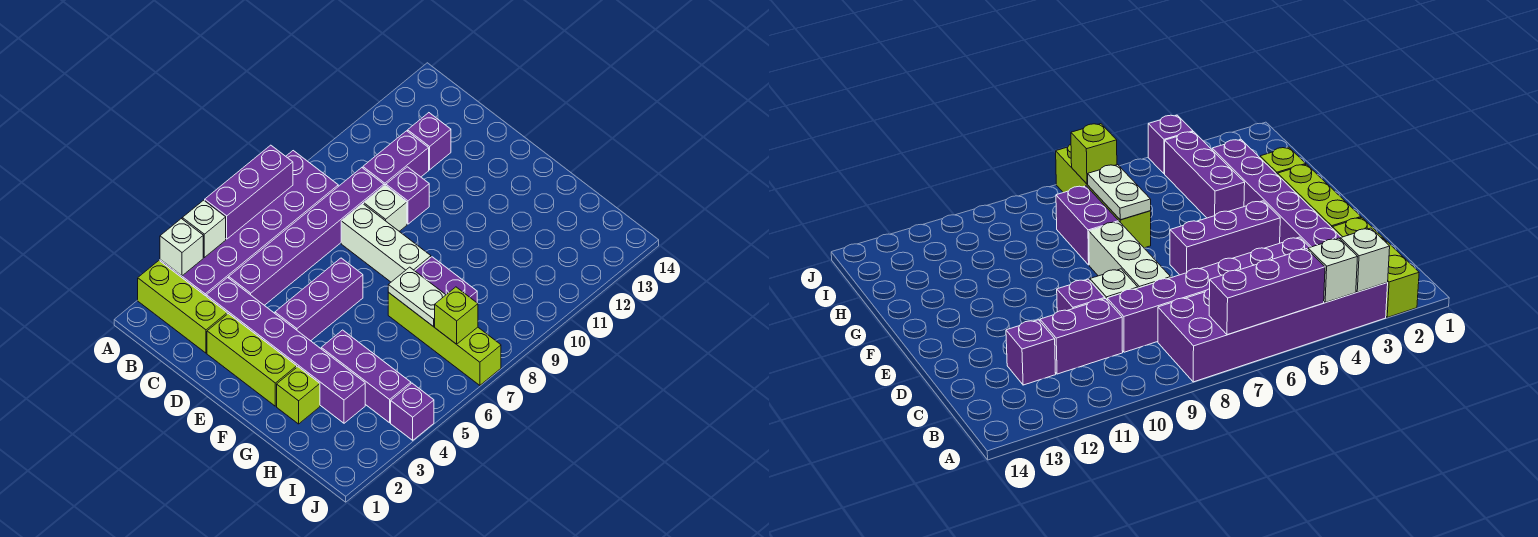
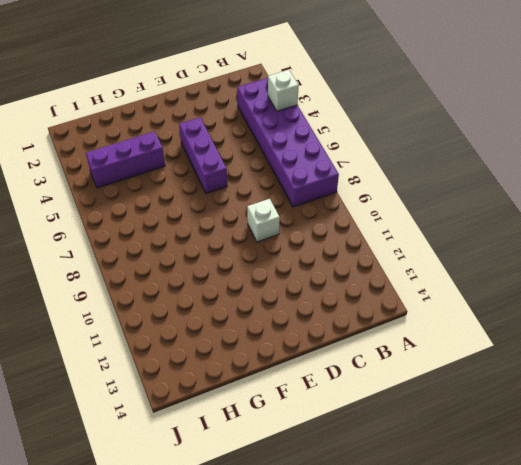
none -> lime brick A2:C2 level 1
none -> purple brick C3:H3 level 1
none -> purple brick C4:C9 level 1

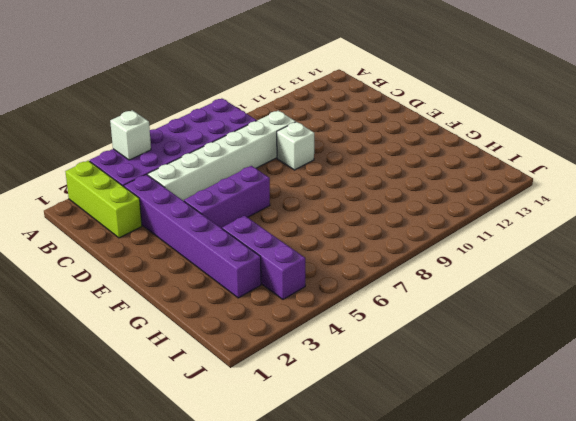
white brick C4:C9 level 1 -> purple brick C4:C9 level 1
none -> purple brick C10:C11 level 1
none -> purple brick C12 level 1
none -> lime brick D2:F2 level 1

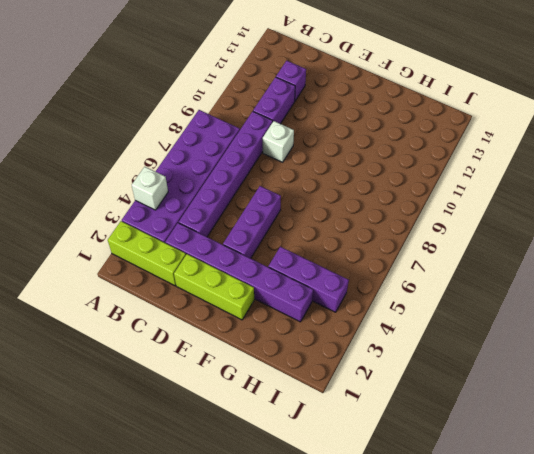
none -> white brick D8:F8 level 1
none -> purple brick D10 level 1
none -> lime brick G2 level 1

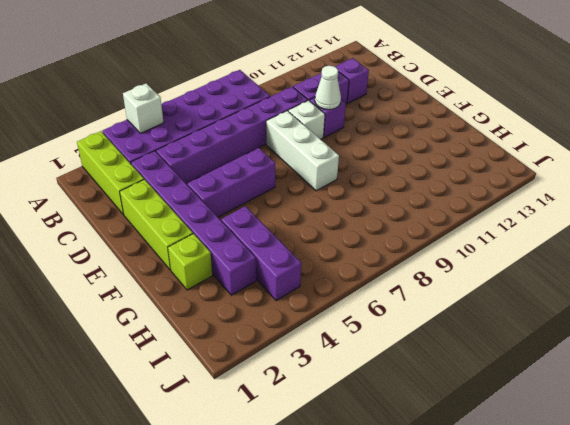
white cone D10 level 2 -> none
none -> lime brick G7:J7 level 1
none -> purple brick G8:H8 level 1
none -> purple brick J4 level 1

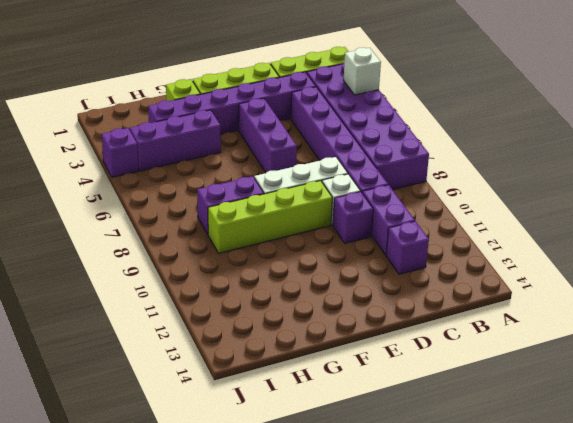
lime brick E9:H9 level 1 -> lime brick G7:J7 level 1
none -> white brick A3 level 2
none -> purple brick A5:A7 level 2
none -> white plate G7:H7 level 2

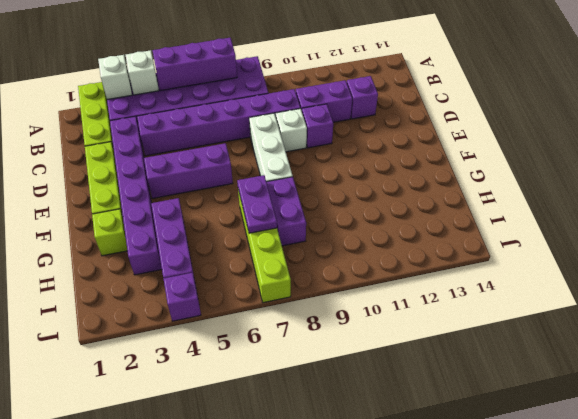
purple plate G7:H7 level 2 -> white plate G7:H7 level 2
none -> lime brick I7 level 2

